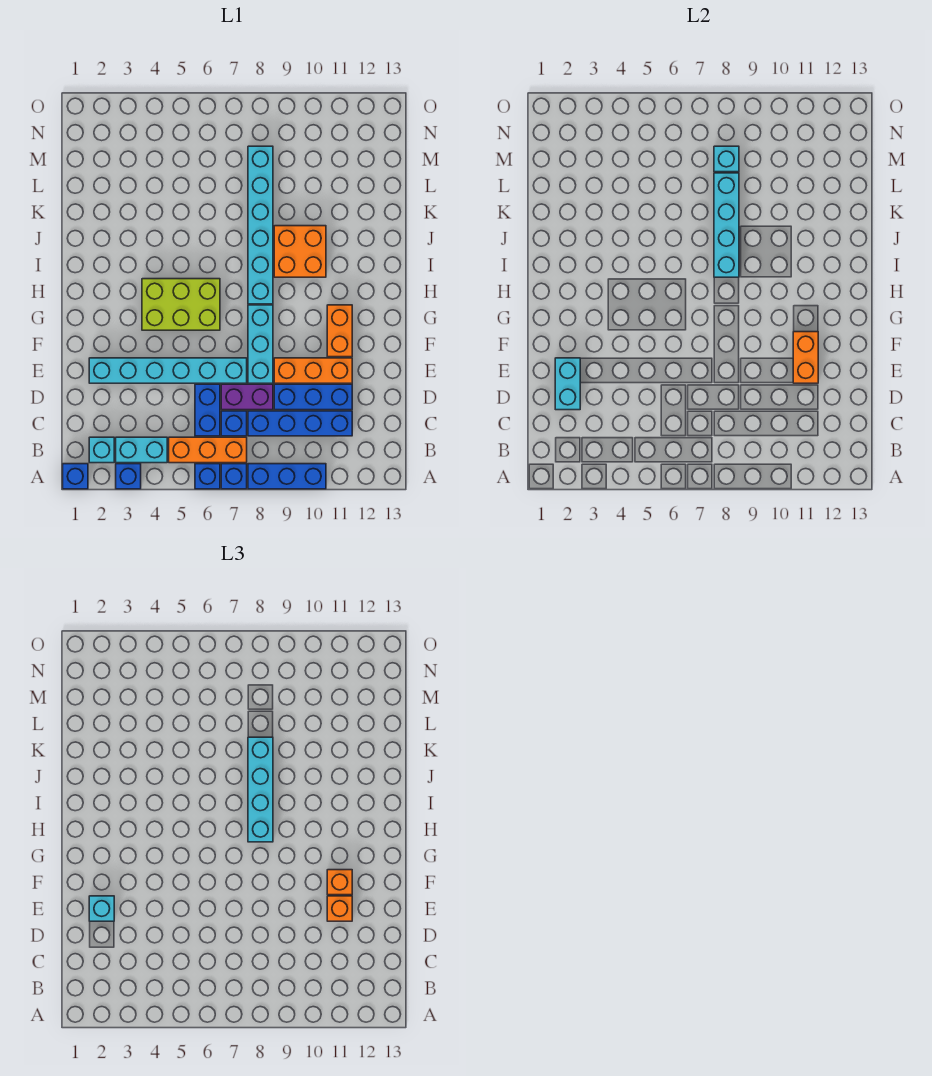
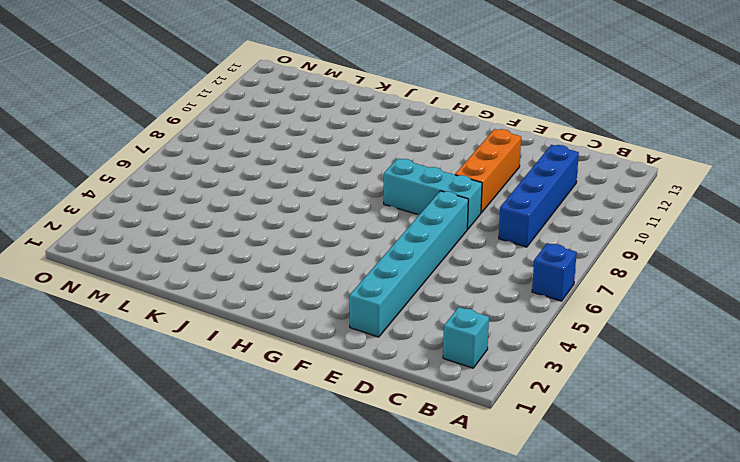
none -> blue brick A1 level 1
none -> blue brick A3 level 1
none -> blue brick A7 level 1

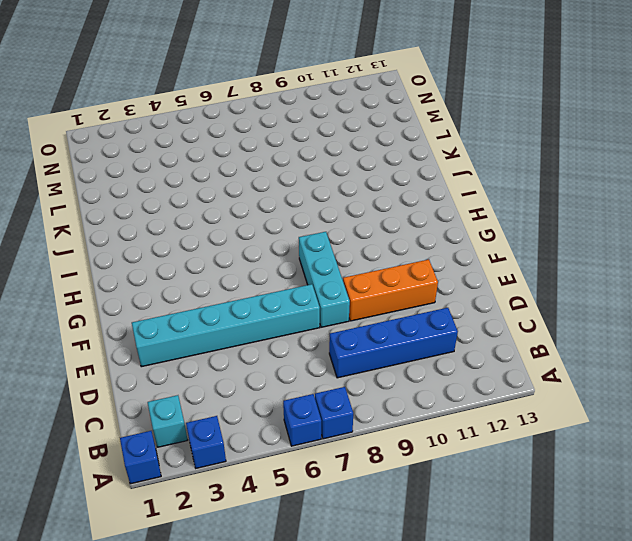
none -> blue brick A8:A10 level 1
none -> cyan brick B3:B4 level 1
none -> orange brick B5:B7 level 1

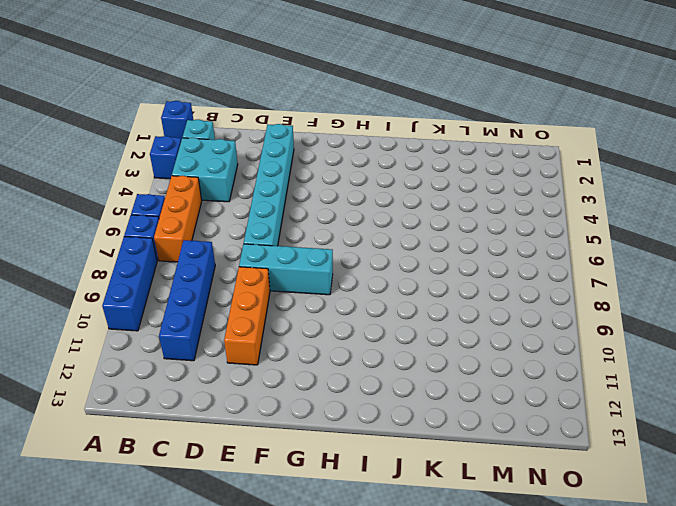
cyan brick B3:C4 level 1 -> cyan brick B3:B4 level 1
none -> blue brick C6:D6 level 1
none -> blue brick C7 level 1
none -> purple brick D7:D8 level 1

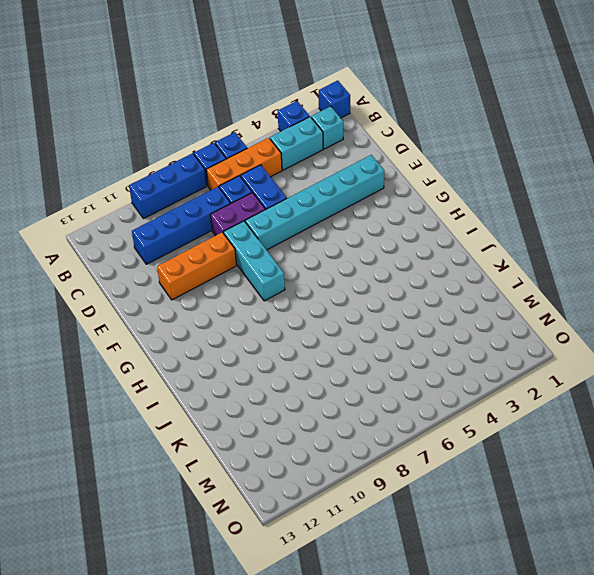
none -> blue brick D9:D11 level 1
none -> orange brick F11:G11 level 1
none -> lime brick G4:H6 level 1

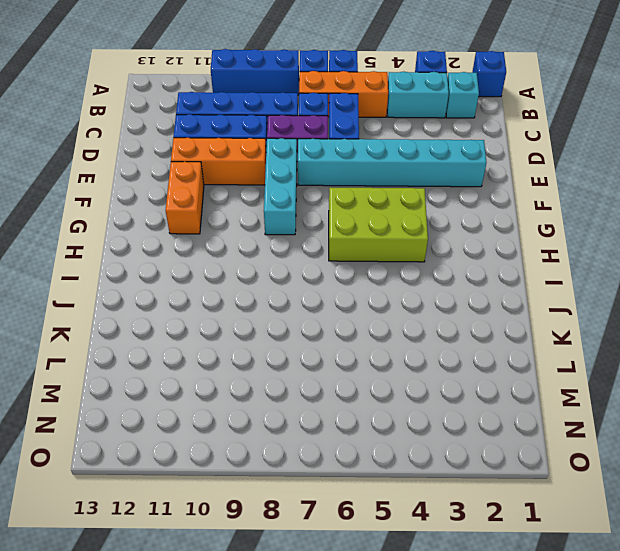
none -> cyan brick H8:M8 level 1
none -> orange brick I9:J10 level 1
none -> cyan brick D2:E2 level 2

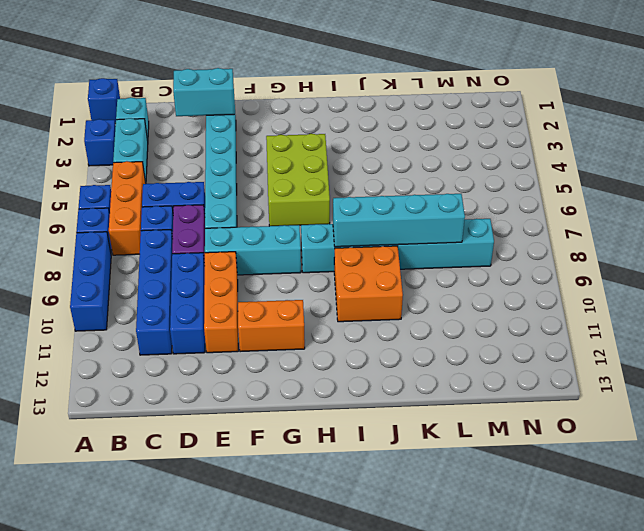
none -> orange brick E11:F11 level 2
none -> cyan brick M8 level 2
none -> cyan brick E2 level 3

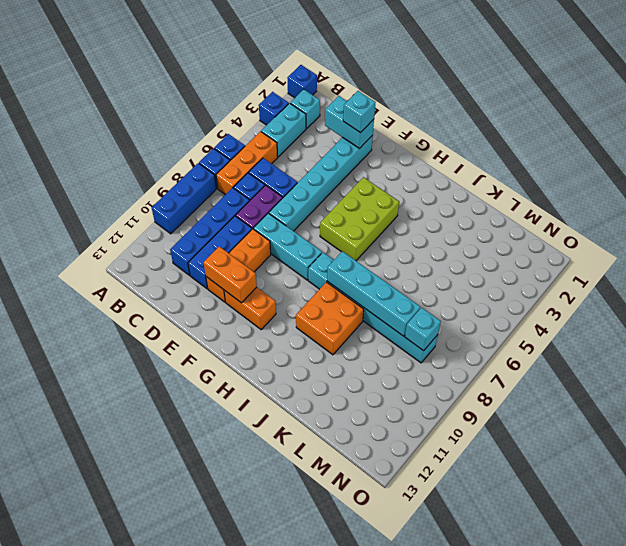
none -> orange brick E11 level 3
none -> orange brick F11 level 3
none -> cyan brick H8:K8 level 3

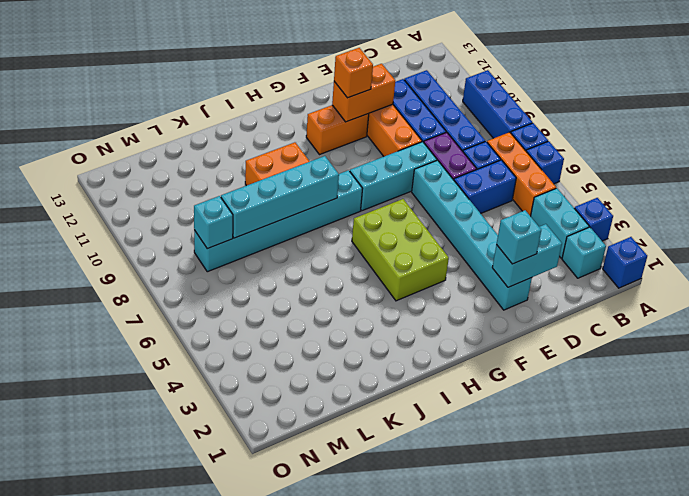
none -> orange brick E11 level 3
none -> cyan brick H8:K8 level 3

